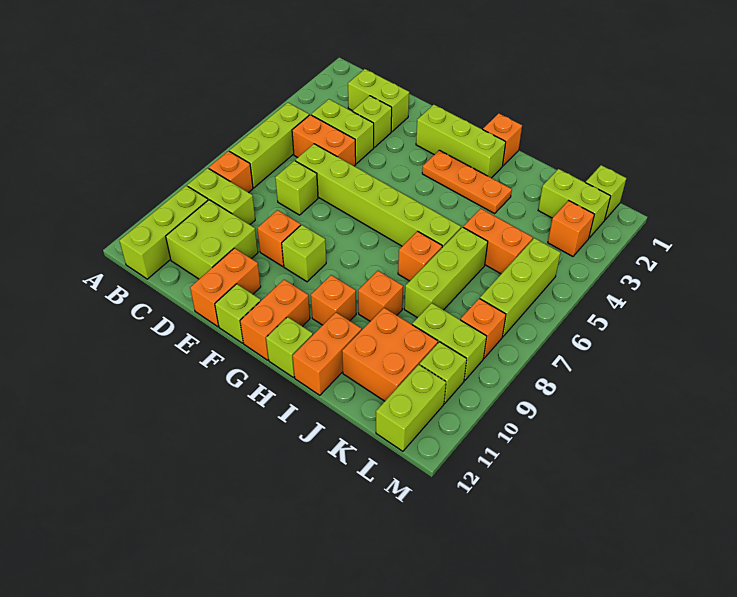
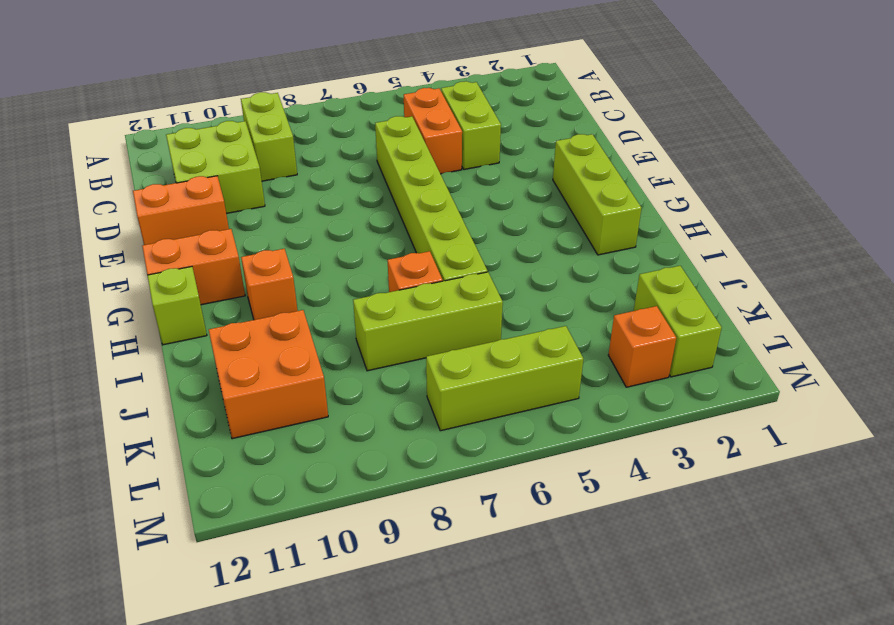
none -> lime brick B5:B7 level 1
none -> orange brick B8 level 1
none -> lime brick B10:B12 level 1
none -> lime brick C2:D2 level 1

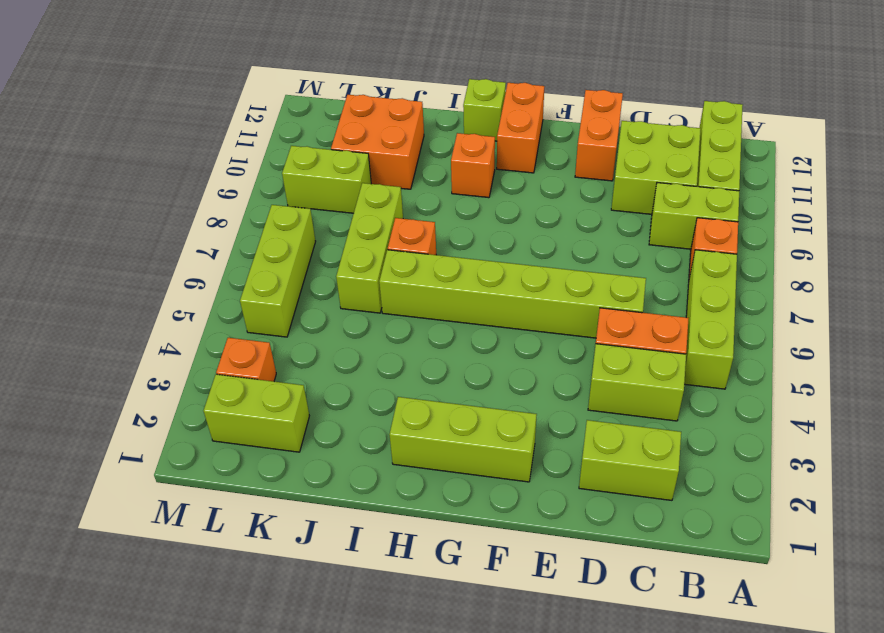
none -> lime brick D3 level 1
none -> lime brick D7 level 1
none -> orange brick E9 level 1
none -> lime brick F9 level 1

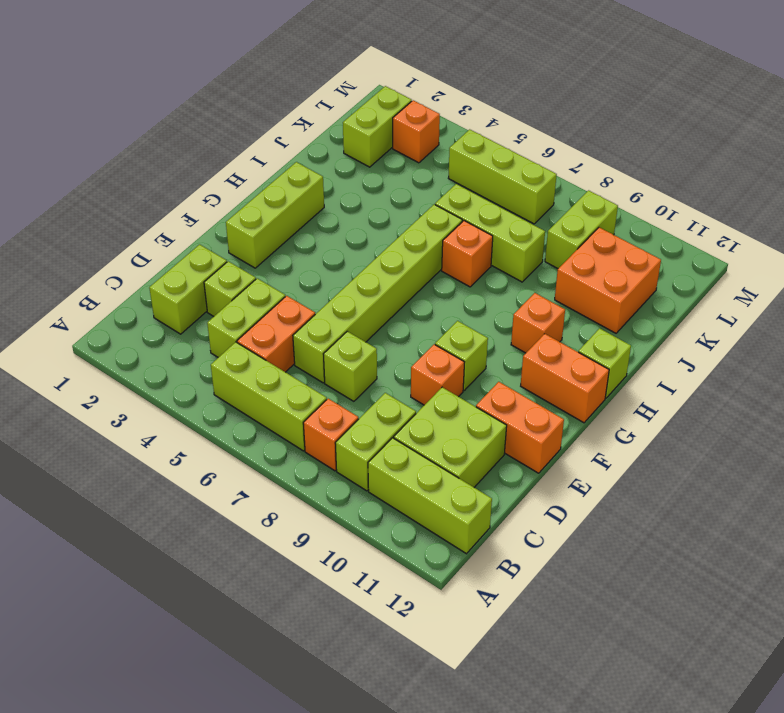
none -> lime brick F12 level 1
none -> orange plate G3:I3 level 1
none -> orange brick H1 level 1
none -> orange brick I9 level 1

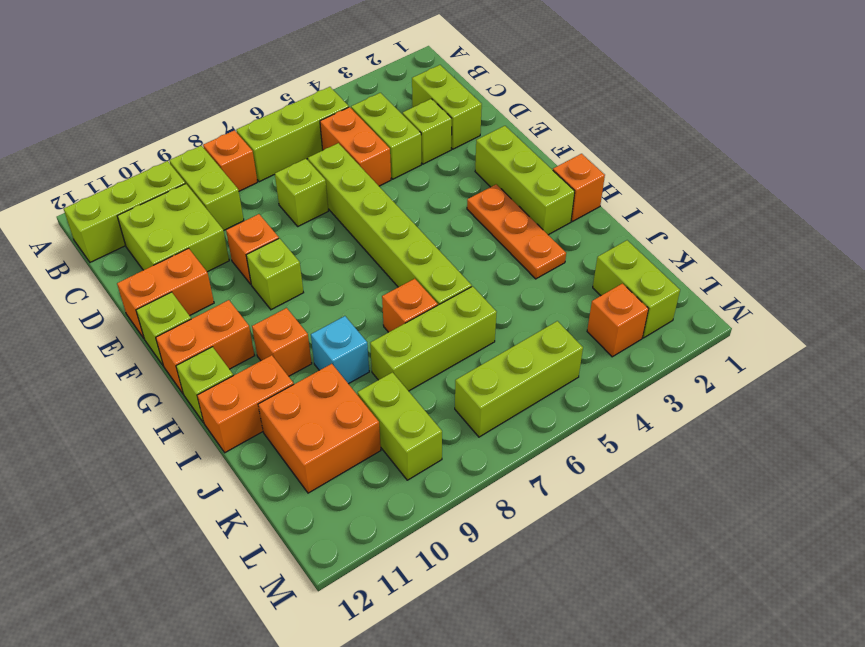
cyan brick I9 level 1 -> orange brick I9 level 1
none -> orange brick J5:K5 level 1
none -> lime brick L1 level 1
none -> orange brick L8 level 1
none -> lime brick L10 level 1

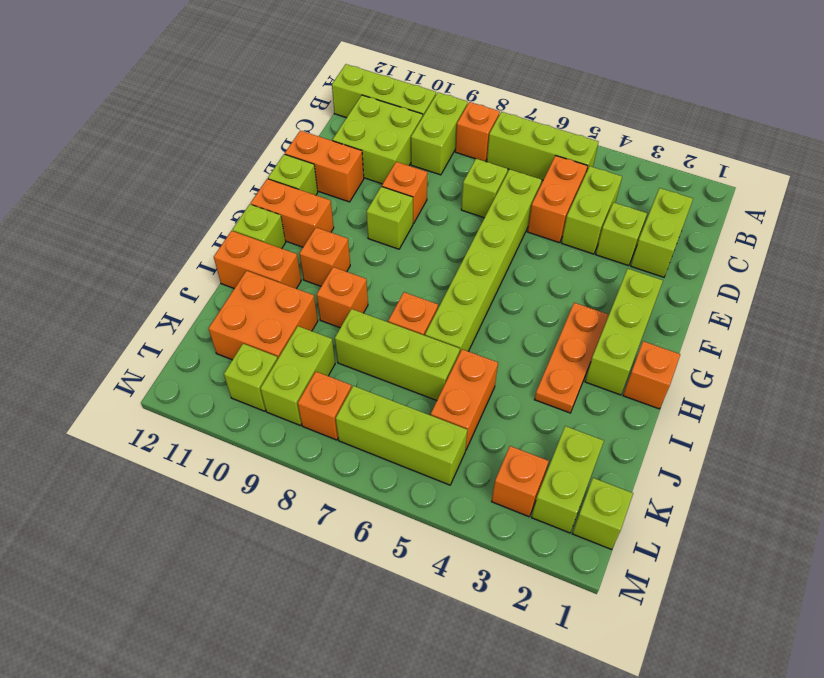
none -> lime brick L11:L12 level 1

